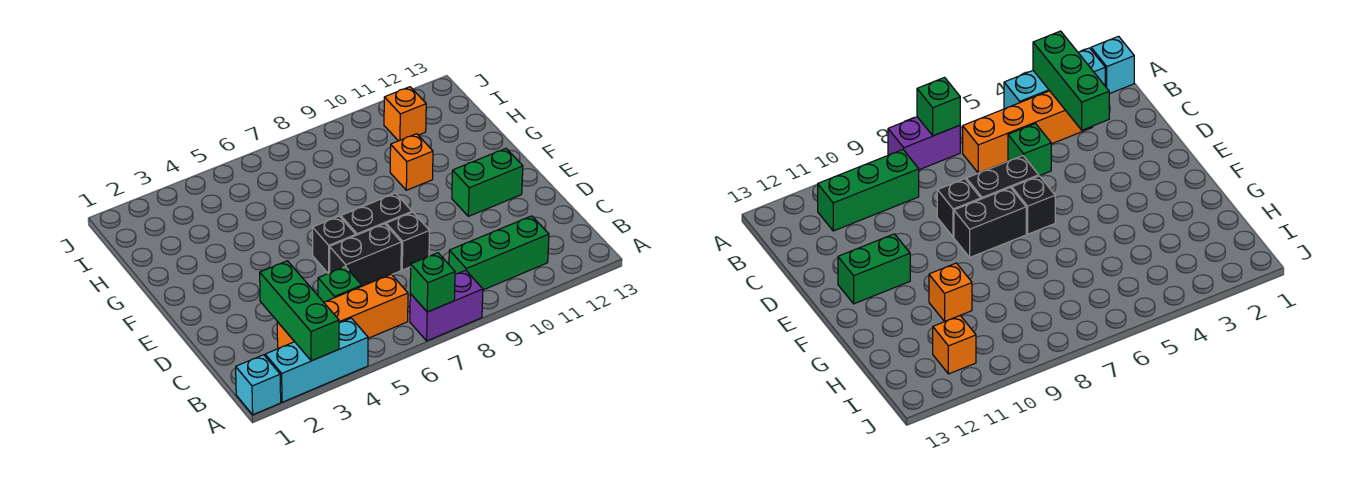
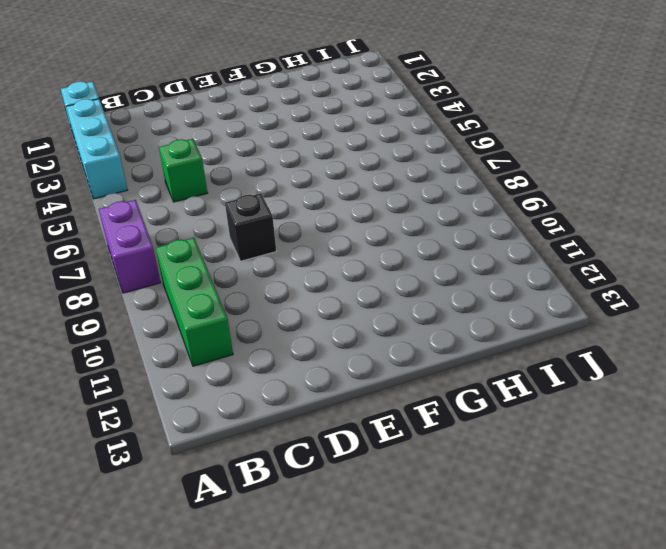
none -> orange brick B3:B6 level 1
none -> black brick D6:D7 level 1
none -> black brick E6 level 1

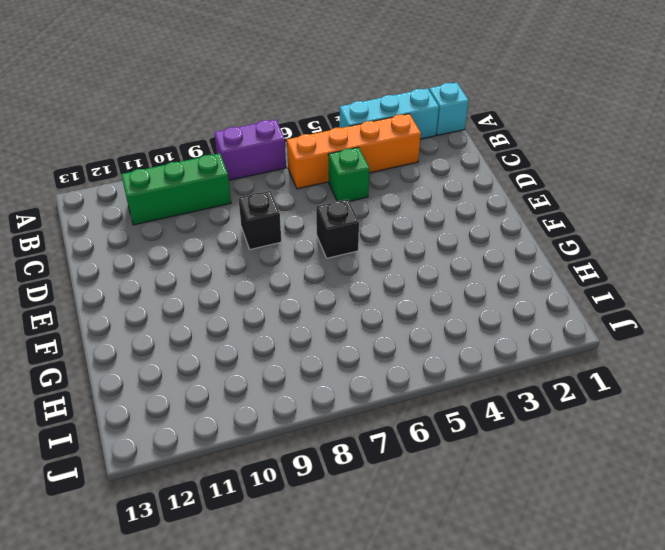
none -> black brick D6:D7 level 1
none -> black brick E7:E8 level 1
none -> green brick E11:E12 level 1

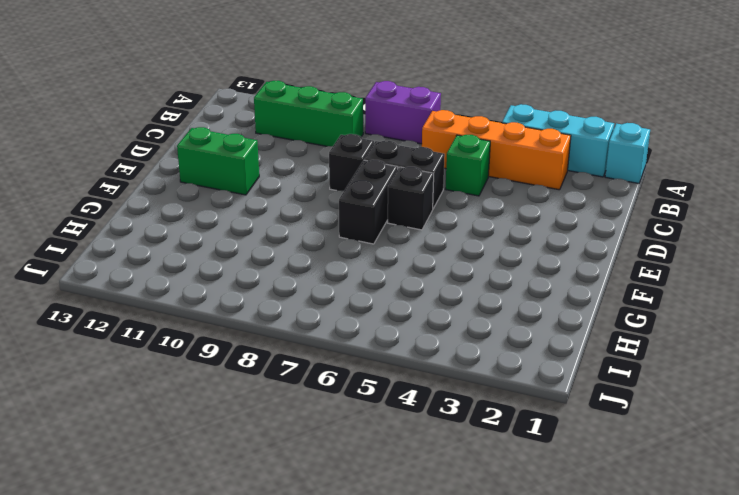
black brick E7:F7 level 1 -> black brick E7:E8 level 1
none -> orange brick G10 level 1
none -> orange brick I11 level 1
none -> green brick A3:C3 level 2

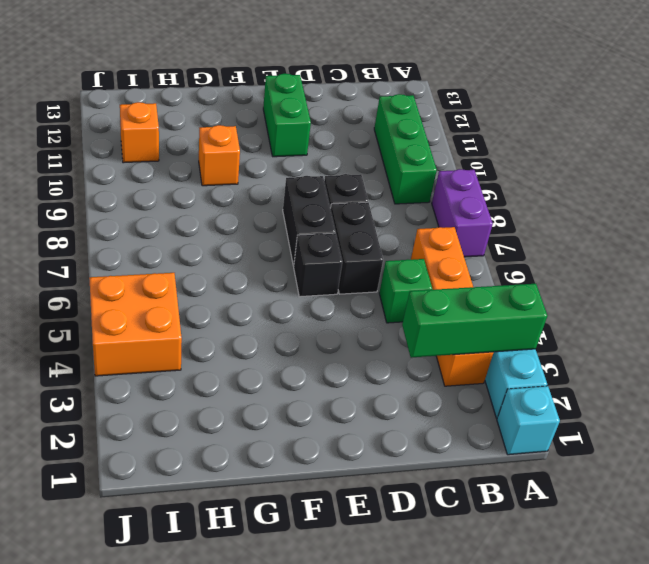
orange brick I4:J5 level 1 -> none
none -> green brick A7 level 2

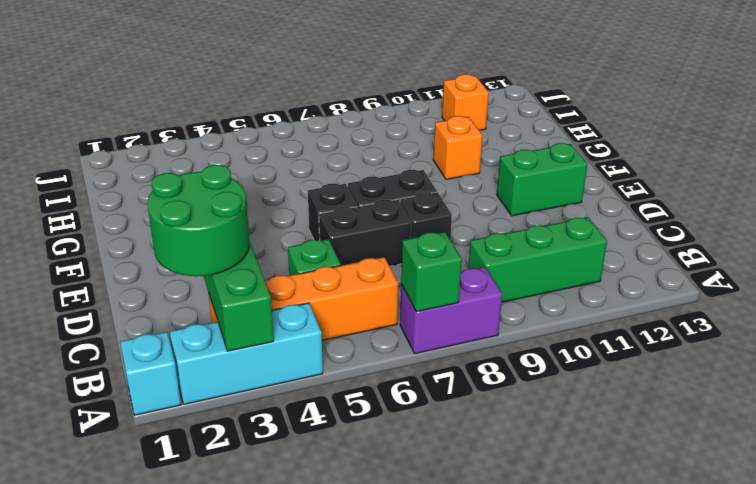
green round brick B2:C3 level 3 -> none

